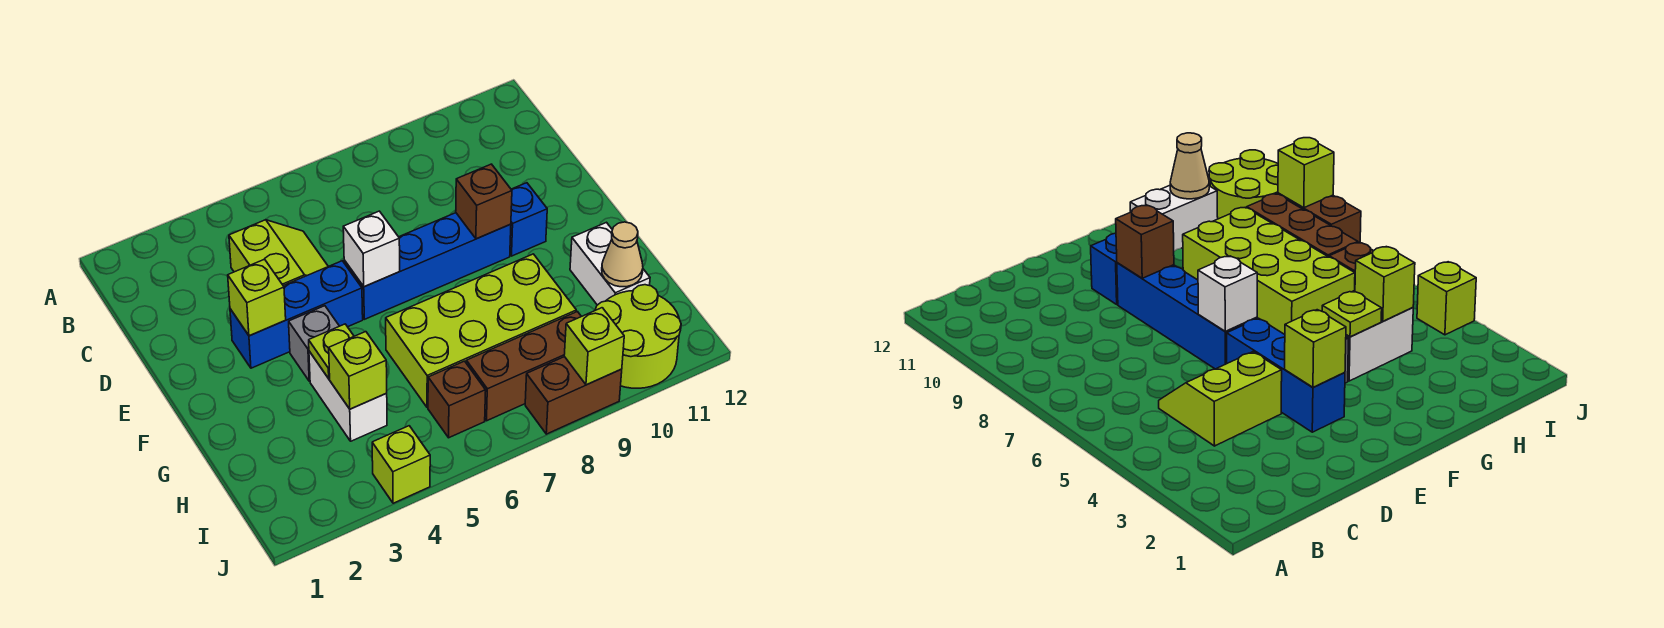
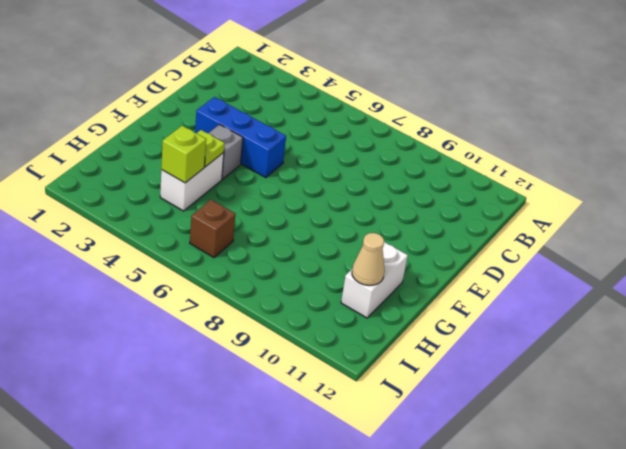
none -> lime slope C4:D5 level 1 top 4
none -> blue brick E6:E9 level 1
none -> blue brick E10 level 1

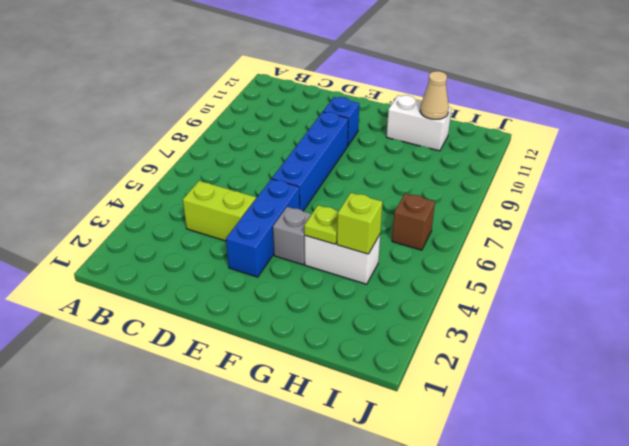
none -> lime brick G6:H9 level 1
none -> brown brick I7:I9 level 1
none -> lime round brick I10:J11 level 1

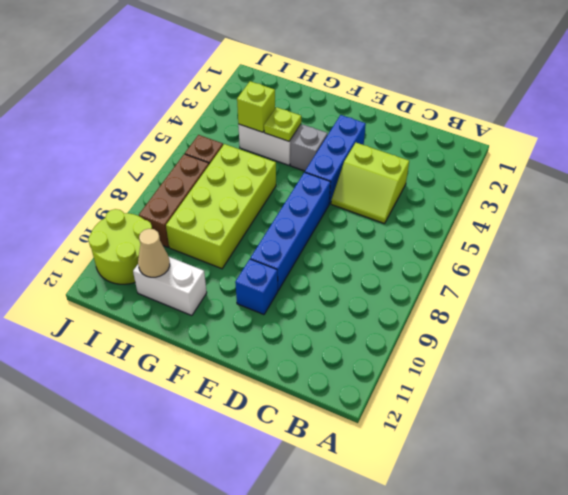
none -> lime brick J4 level 1
none -> brown brick J8:J9 level 1
none -> lime brick E3 level 2

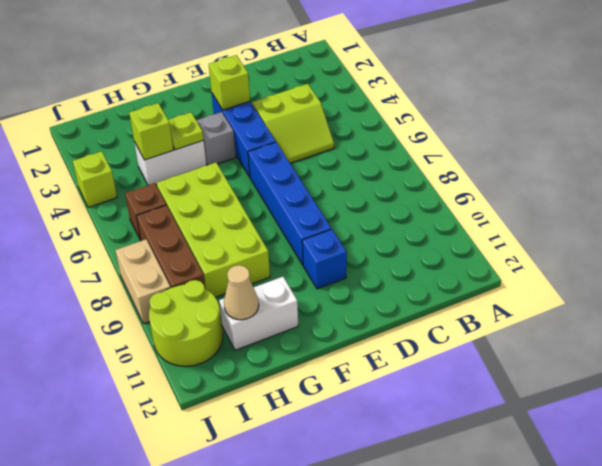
tan brick J8:J9 level 1 -> brown brick J8:J9 level 1
none -> white brick E6 level 2
none -> brown brick E9 level 2
none -> lime brick J9 level 2

